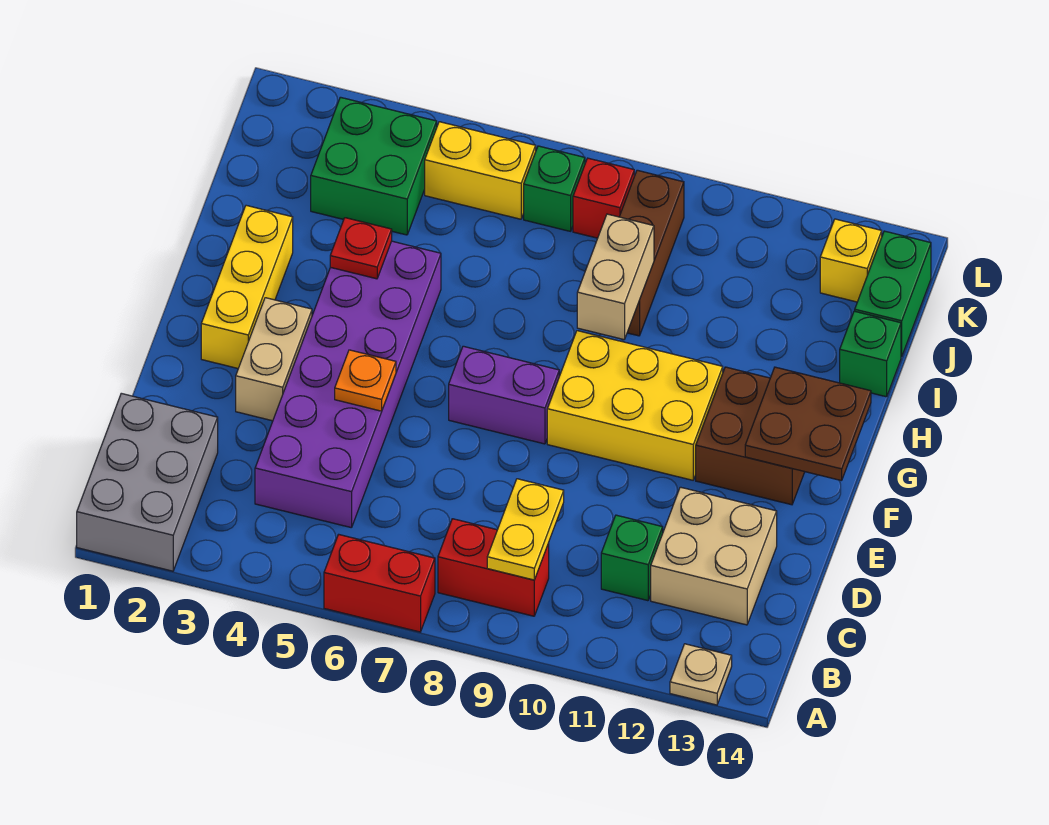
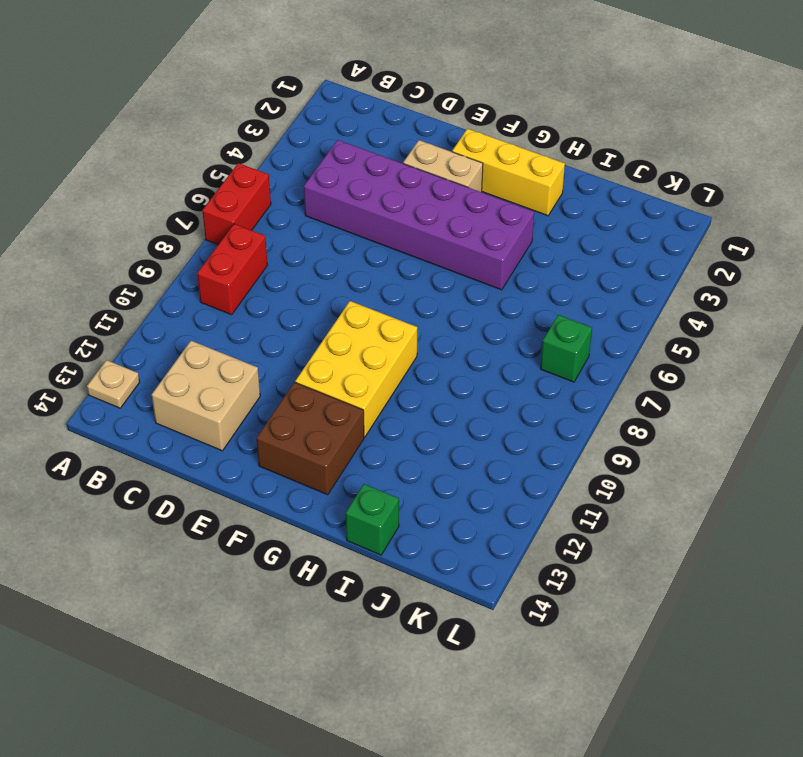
none -> grey brick A1:C2 level 1
none -> green brick C11 level 1
none -> purple brick F7:F8 level 1

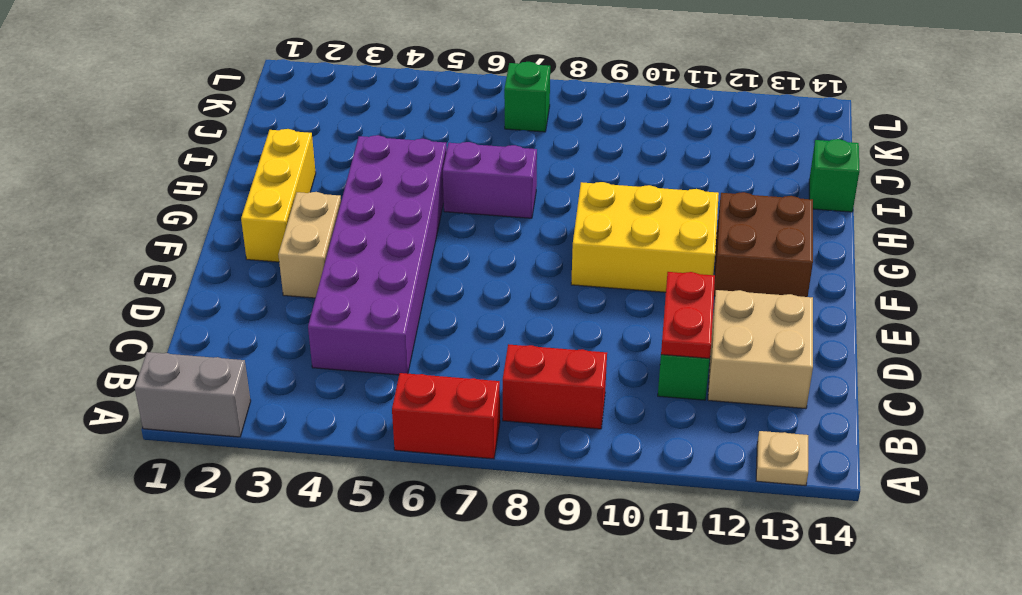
grey brick A1:A2 level 1 -> grey brick A1:C2 level 1
red plate C11:D11 level 2 -> none
purple brick H6:H7 level 1 -> purple brick F7:F8 level 1
none -> brown brick I9:K9 level 1
none -> green brick J3:K4 level 1
none -> green brick J14:K14 level 1

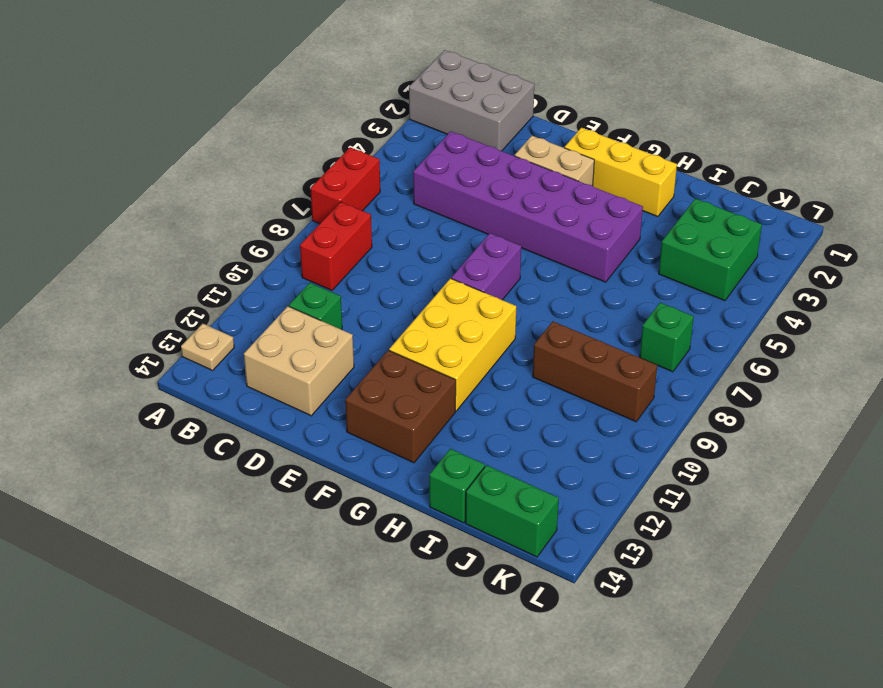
none -> yellow brick K5:K6 level 1
none -> red brick K8 level 1
none -> yellow brick K13 level 1

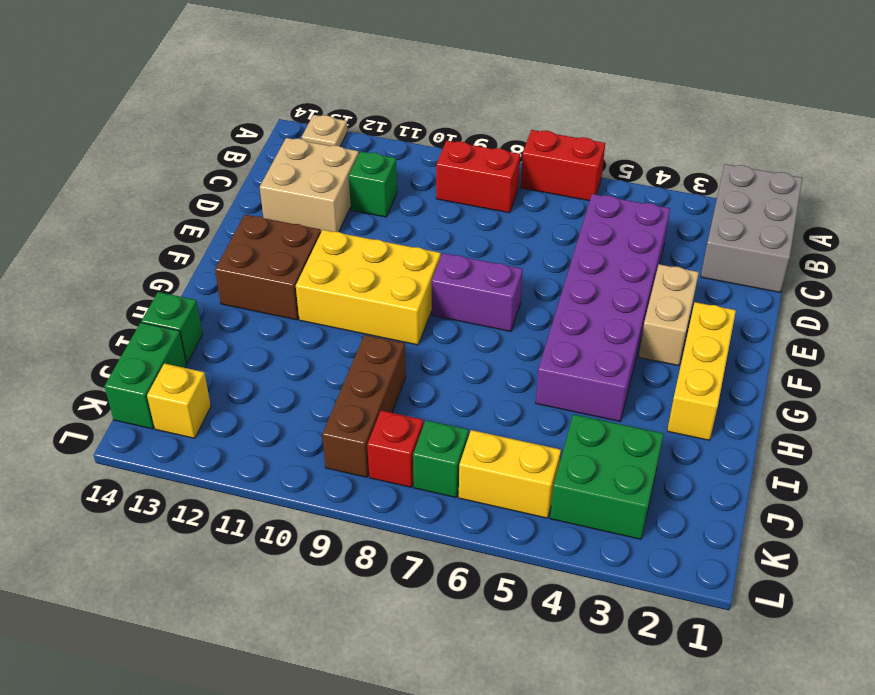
none -> yellow plate B9:C9 level 2
none -> orange plate E5 level 2
none -> brown plate F13:G14 level 2

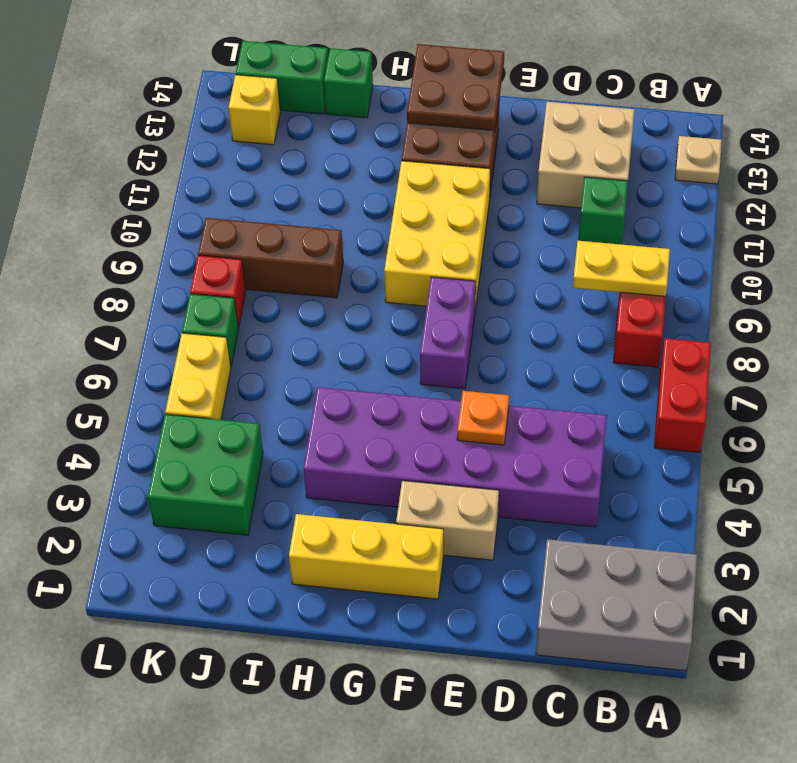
none -> red plate H4 level 2
none -> tan brick H9:I9 level 2

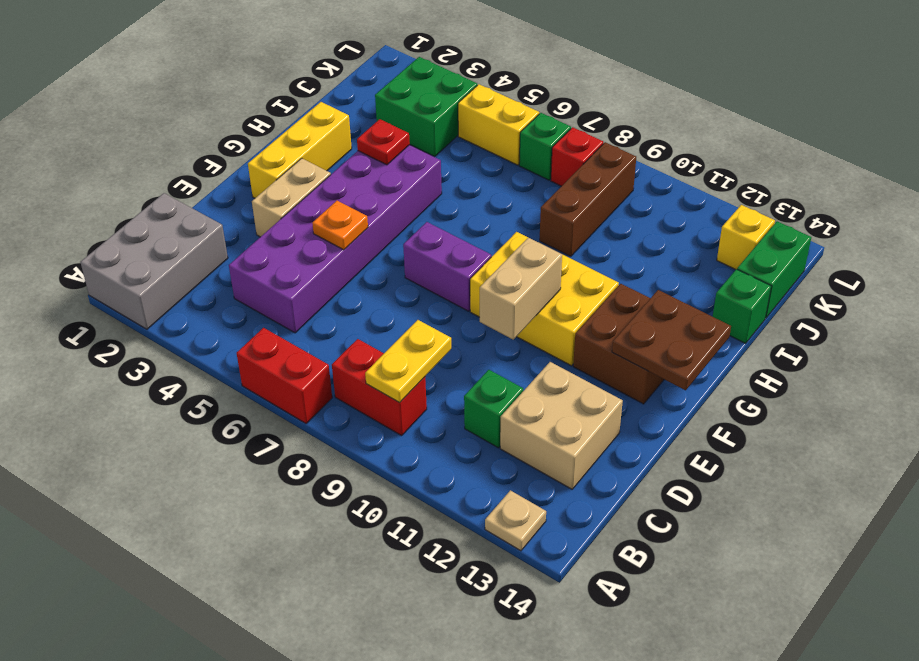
tan brick E10:F10 level 2 -> tan brick H9:I9 level 2

